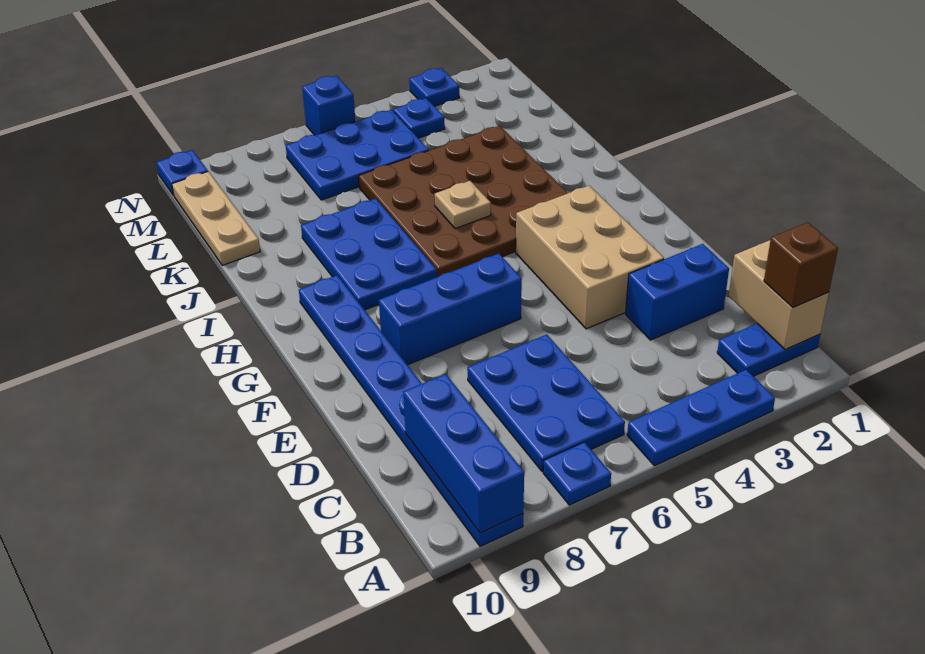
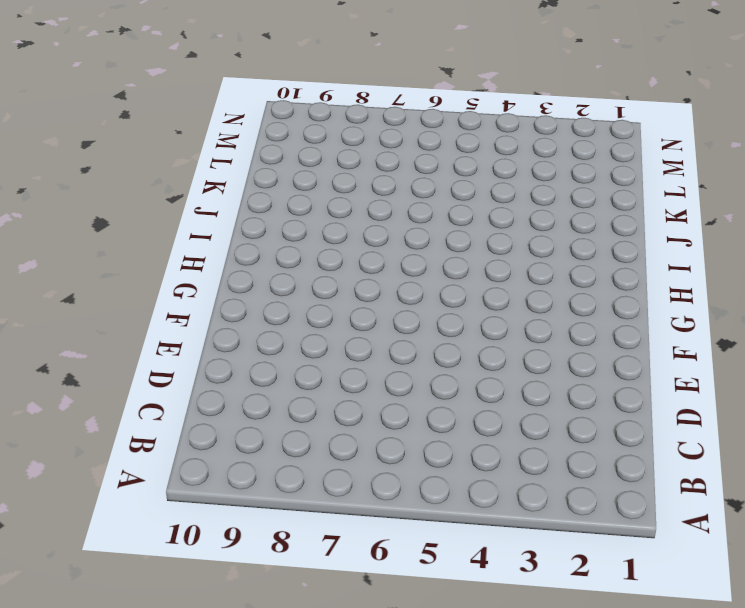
none -> blue plate A3:A5 level 1
none -> blue plate A7 level 1
none -> blue plate A9:H9 level 1

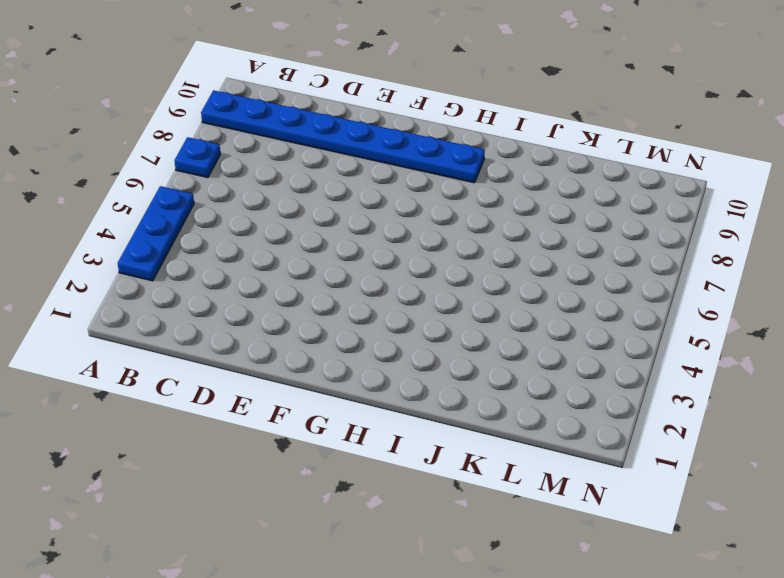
none -> blue plate B1:B2 level 1
none -> blue plate B6:D7 level 1
none -> blue brick D2:D3 level 1

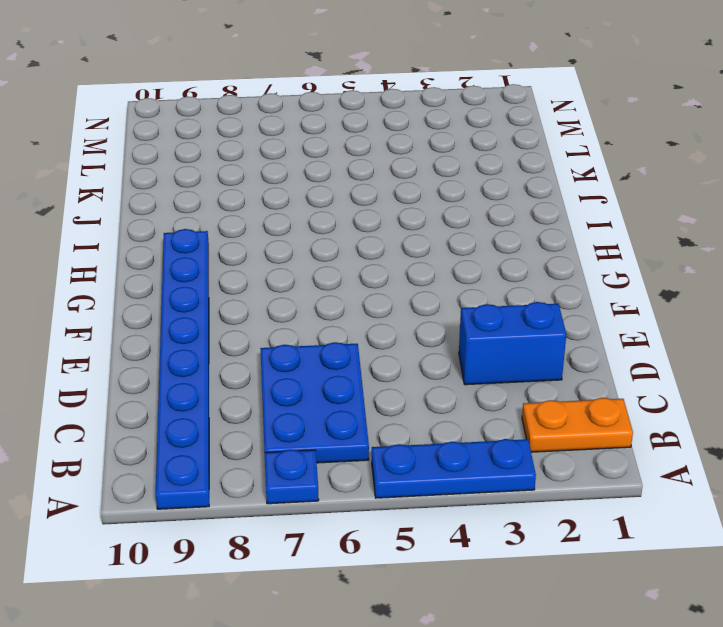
orange plate B1:B2 level 1 -> blue plate B1:B2 level 1
none -> tan brick E3:G4 level 1
none -> blue brick F6:F8 level 1
none -> brown plate H3:K6 level 1

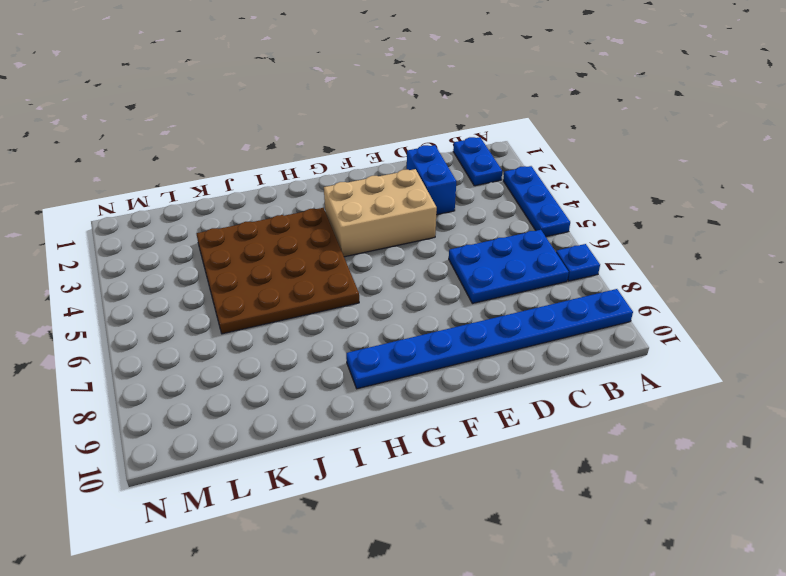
none -> blue brick F6:F8 level 1
none -> blue plate H7:J8 level 1
none -> tan plate K10:M10 level 1

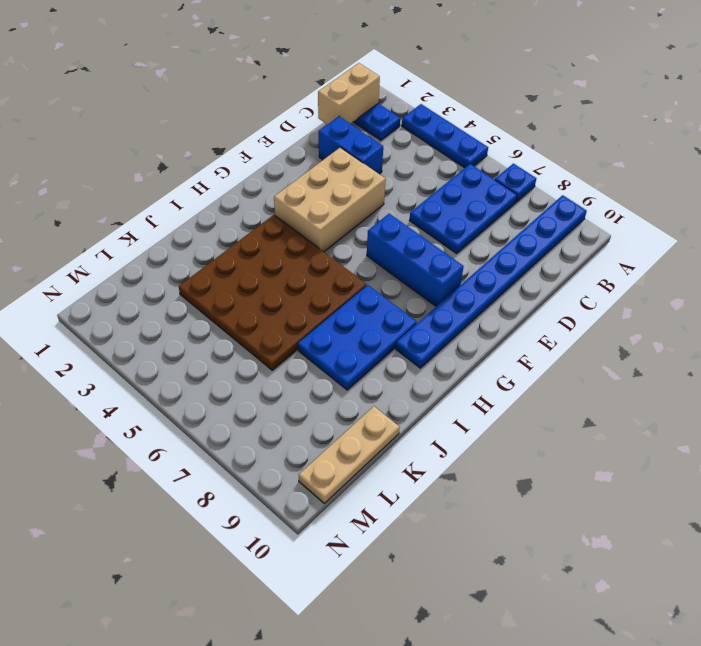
none -> blue plate L5:M7 level 1
none -> blue plate M4 level 1
none -> blue plate N3 level 1

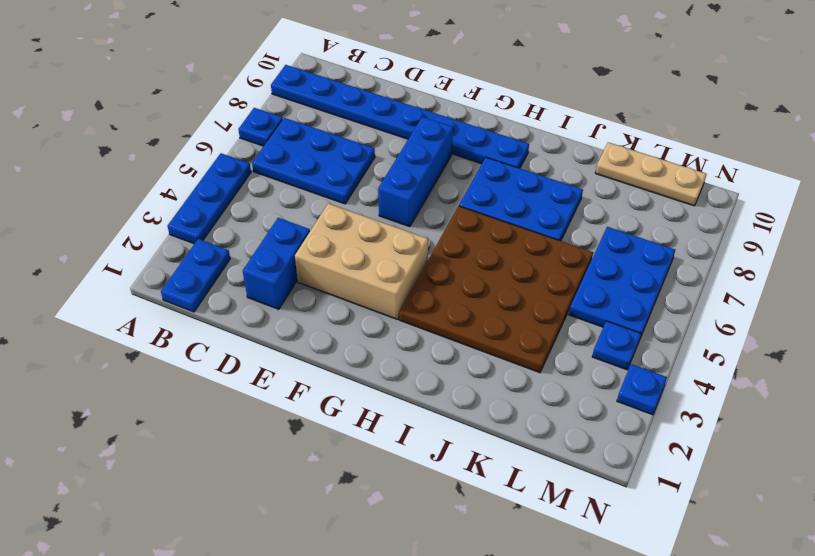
none -> blue brick N6 level 1
none -> blue plate N10 level 1
none -> blue brick A9:C9 level 2

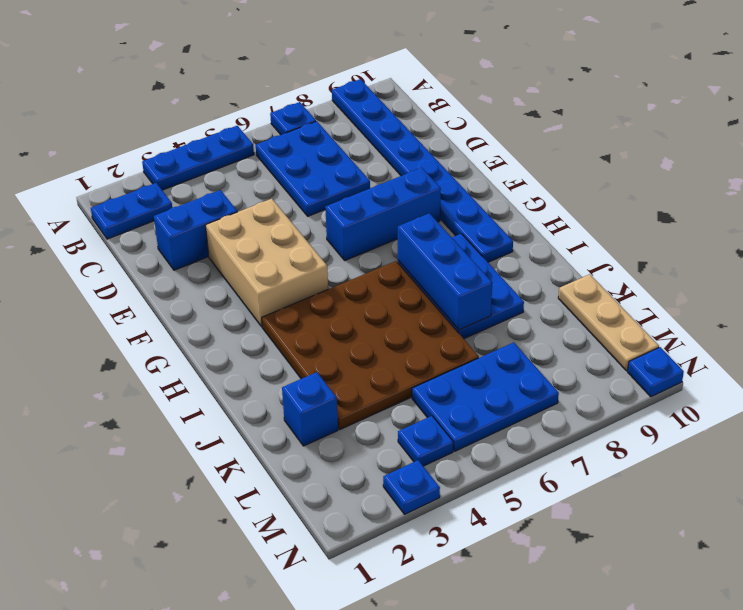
blue brick H7:J7 level 2 -> blue brick A9:C9 level 2
blue brick K2 level 1 -> blue brick N6 level 1
none -> tan brick B1:C1 level 2
none -> tan plate I5 level 2
none -> brown brick B1 level 3

